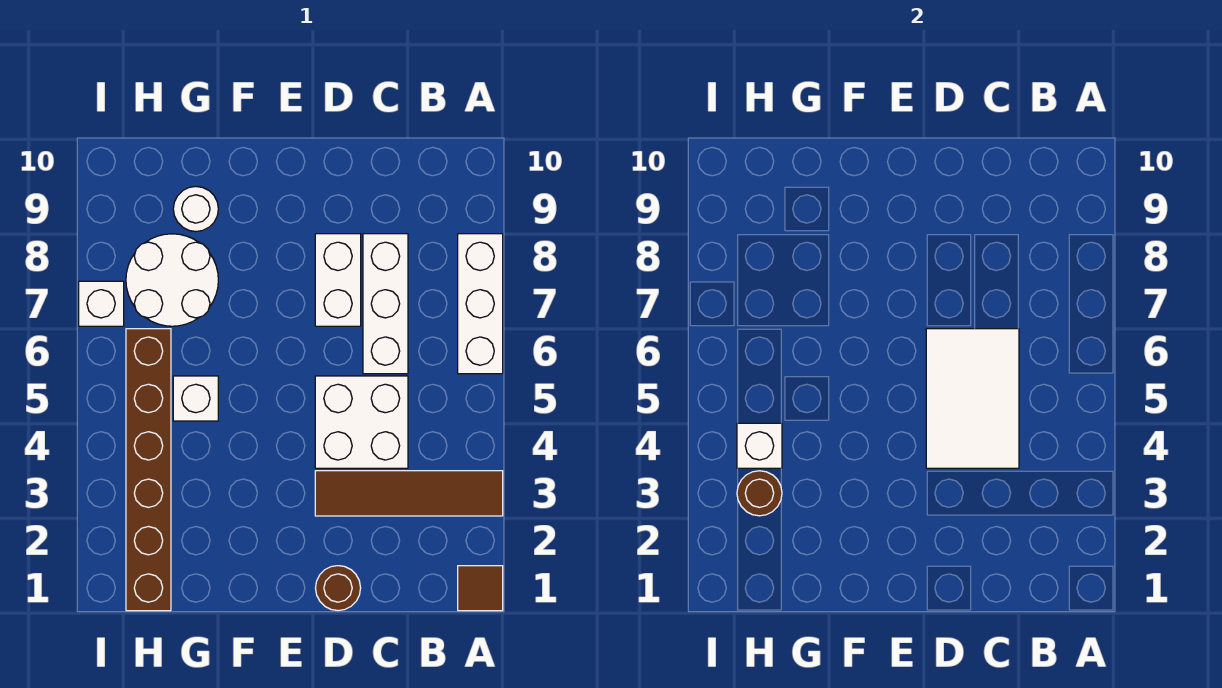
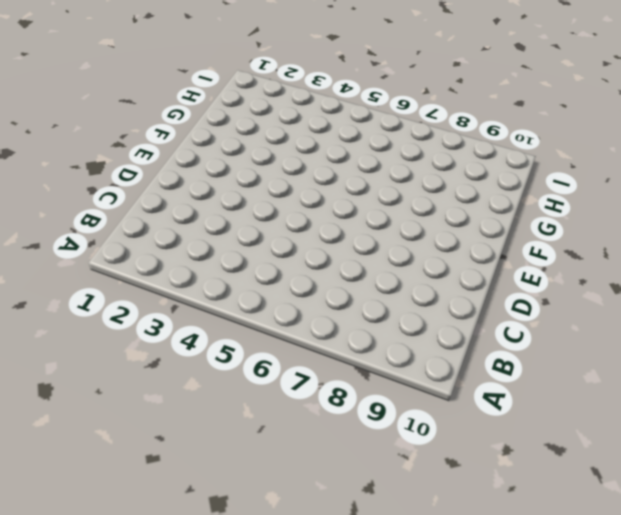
none -> brown tile A1 level 1
none -> brown tile A3:D3 level 1
none -> white brick A6:A8 level 1

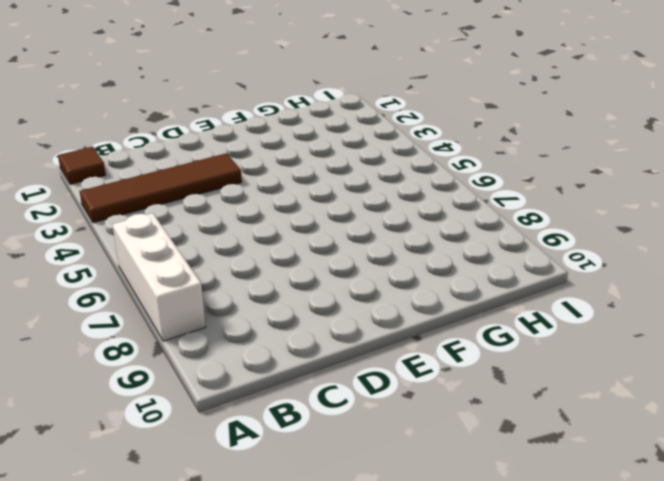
none -> white brick C4:D5 level 1
none -> white brick C6:C8 level 1
none -> brown round brick D1 level 1

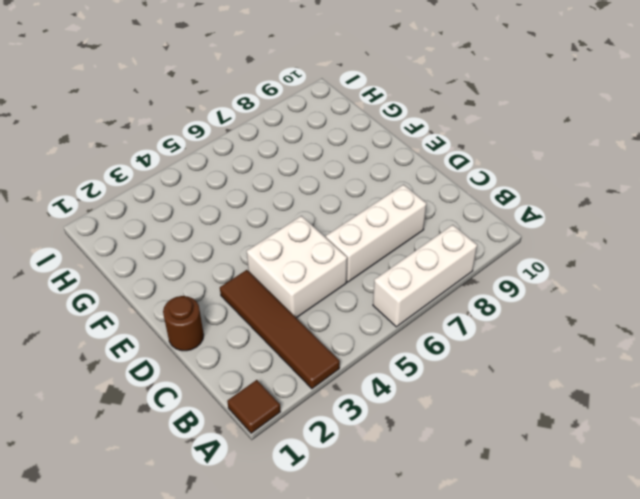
none -> white brick D7:D8 level 1
none -> white brick G5 level 1
none -> white round brick G7:H8 level 1

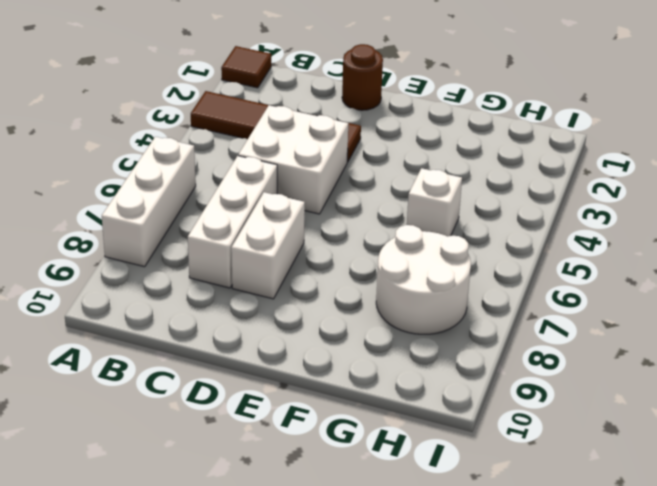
none -> white round brick G9 level 1
none -> brown brick H1:H6 level 1
none -> white brick I7 level 1

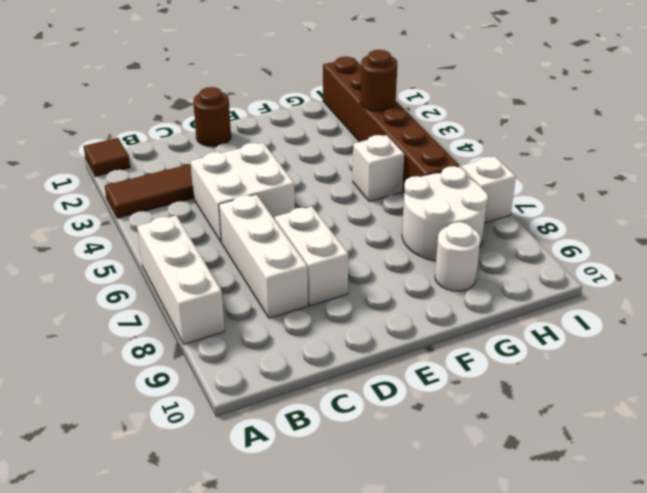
none -> white tile C4:D6 level 2
none -> white brick H4 level 2

